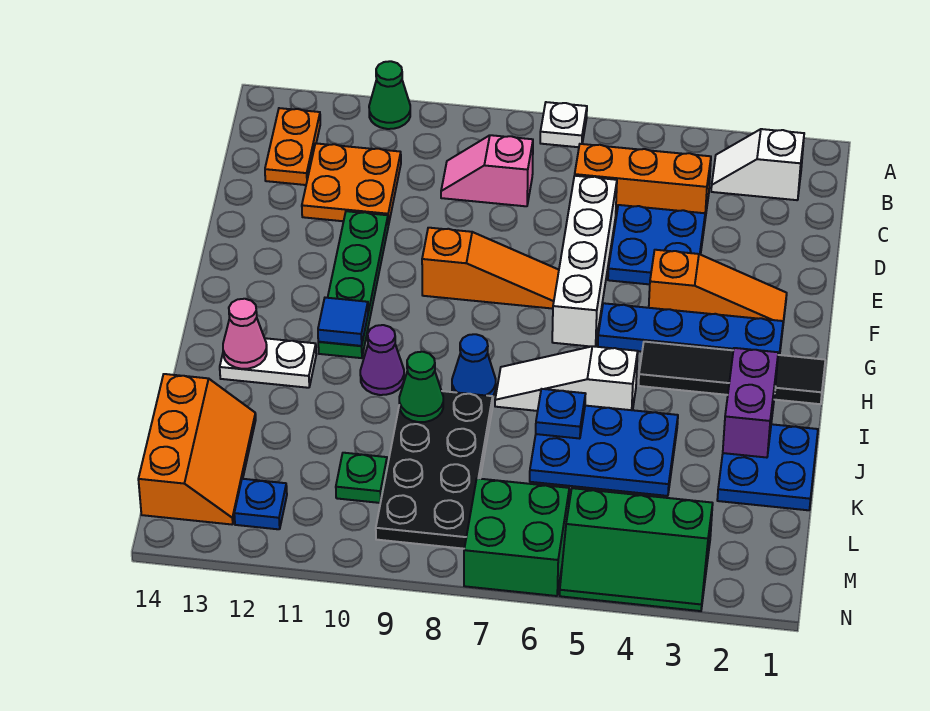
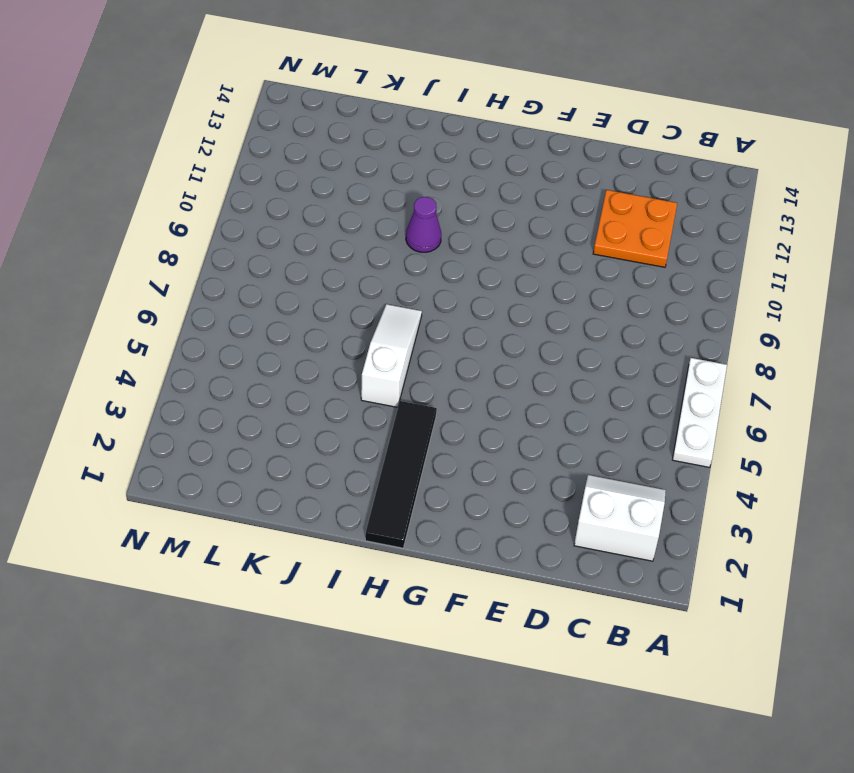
white plate A5:A7 level 1 -> white plate A7 level 1
white slope B2:C3 level 1 top 2 -> white slope B2:B3 level 1 top 2
none -> green cone A11 level 1
none -> orange plate B13:C13 level 1
none -> orange brick C4:C6 level 1
none -> pink slope C8:C9 level 1 top 8

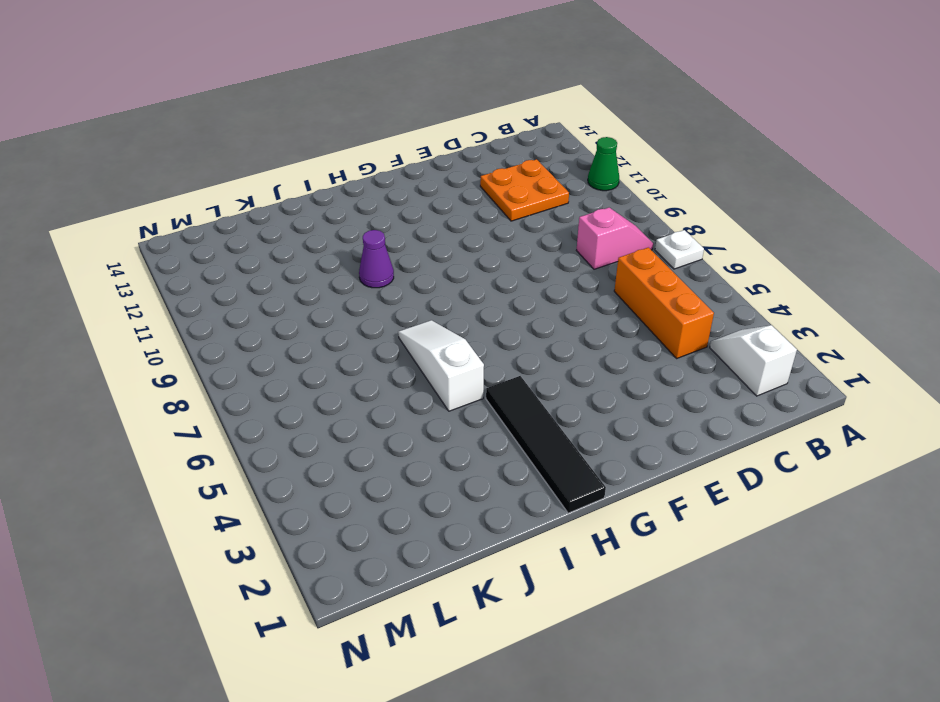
pink slope B8:C8 level 1 top C -> pink slope C8:C9 level 1 top 8
none -> orange plate B13:C13 level 1
none -> blue plate D4:E5 level 1
none -> white brick D6:G6 level 1
none -> green plate E11:H11 level 1

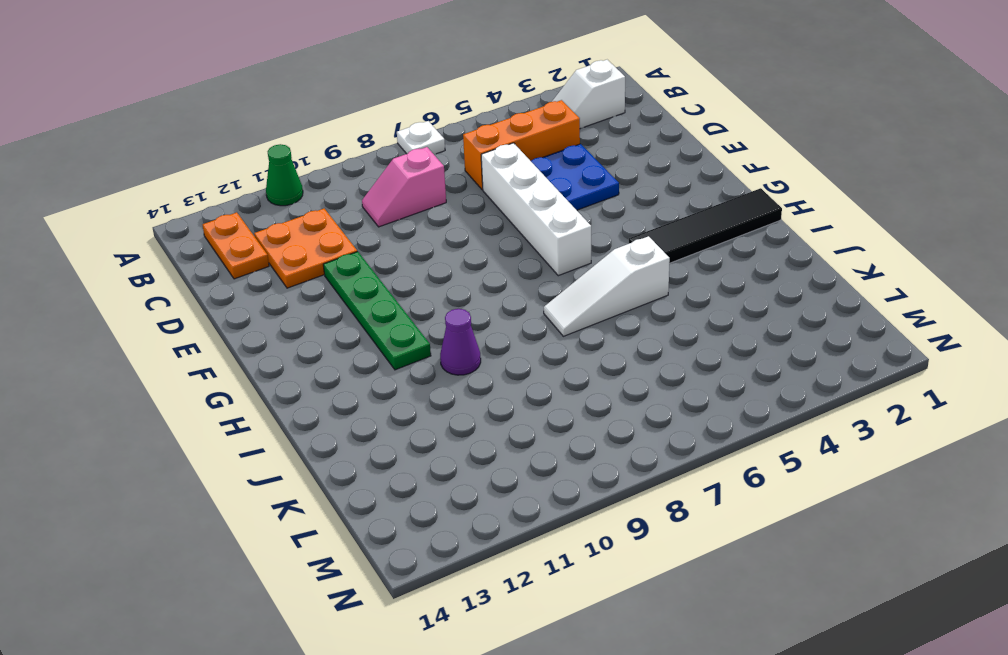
none -> orange slope F2:F4 level 1 top 4
none -> orange slope F7:F9 level 1 top 9
none -> blue plate G2:G5 level 1
none -> blue cone I8 level 1

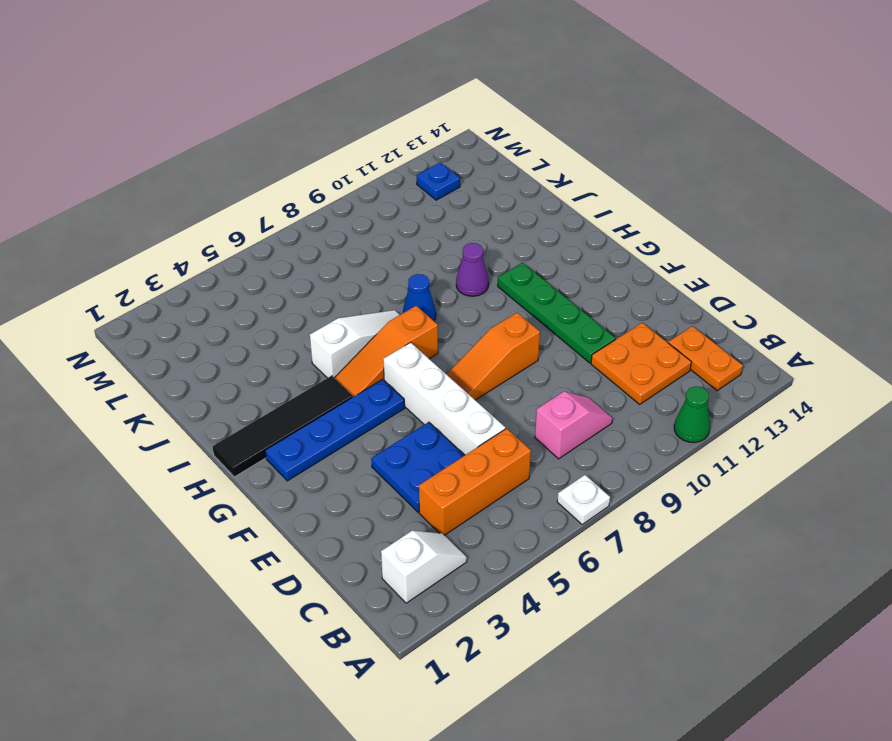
orange slope H5:H7 level 1 top 7 -> orange slope F2:F4 level 1 top 4
none -> white plate I12:I13 level 1
none -> blue plate J1:K2 level 1
none -> blue plate J4:K6 level 1
none -> black plate J8:M9 level 1

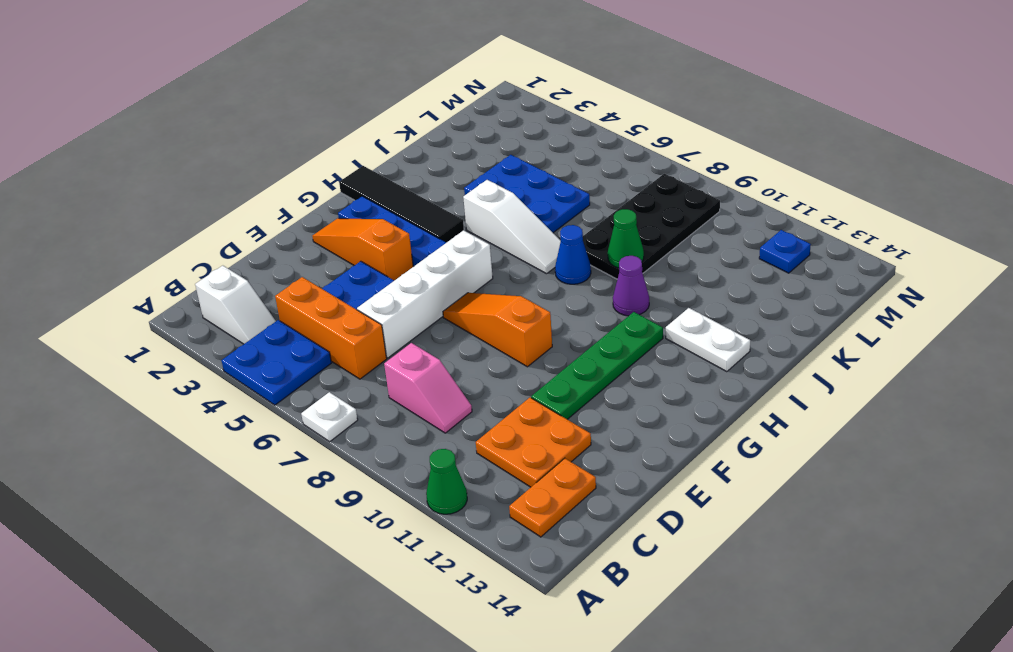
blue plate A4:B5 level 1 -> blue plate J1:K2 level 1
none -> orange slope K13:M14 level 1 top 14
none -> green plate L10 level 1
none -> green slope M3:N5 level 1 top M
none -> green brick M6:N7 level 1

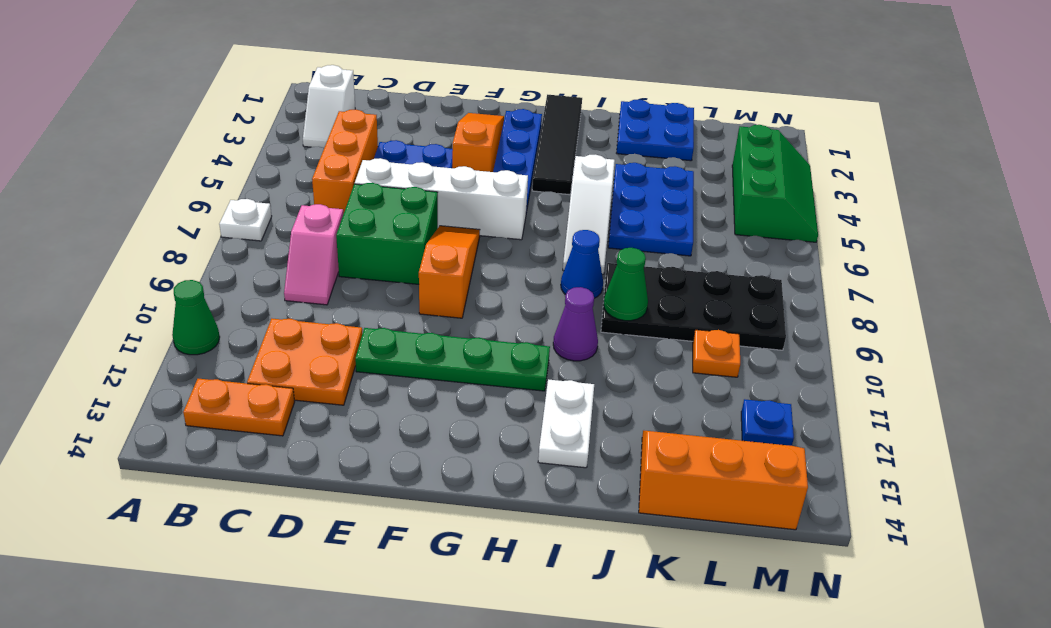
green brick D7:E8 level 1 -> green brick M6:N7 level 1
orange plate L10 level 1 -> green plate L10 level 1
none -> blue tile H11 level 2
none -> purple brick I2:J2 level 2
none -> pink cone I13 level 2
none -> blue plate J6 level 2

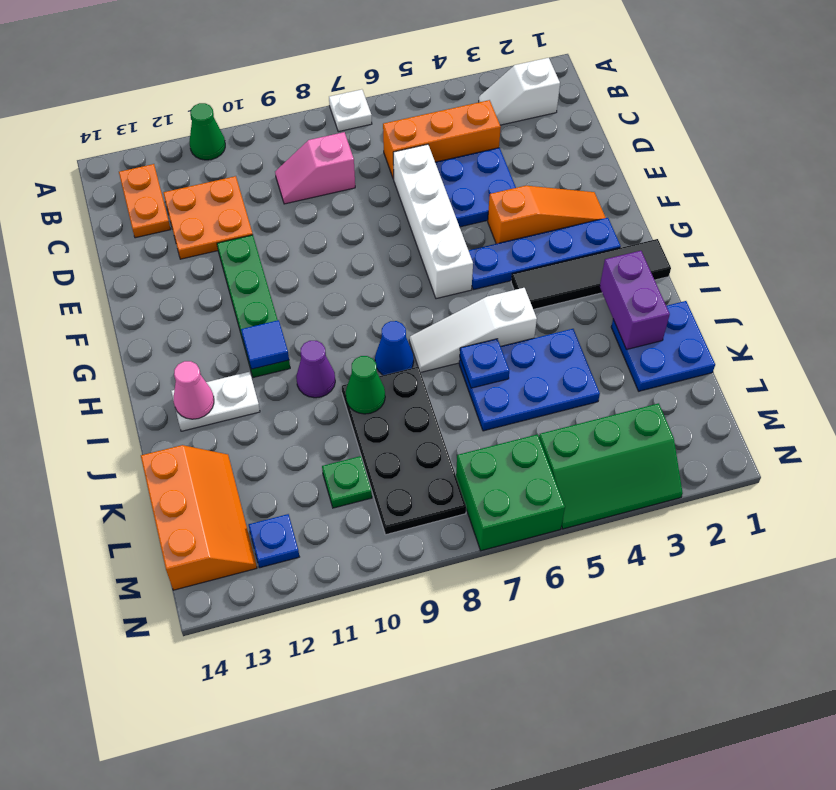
none -> orange slope F7:F9 level 1 top 9

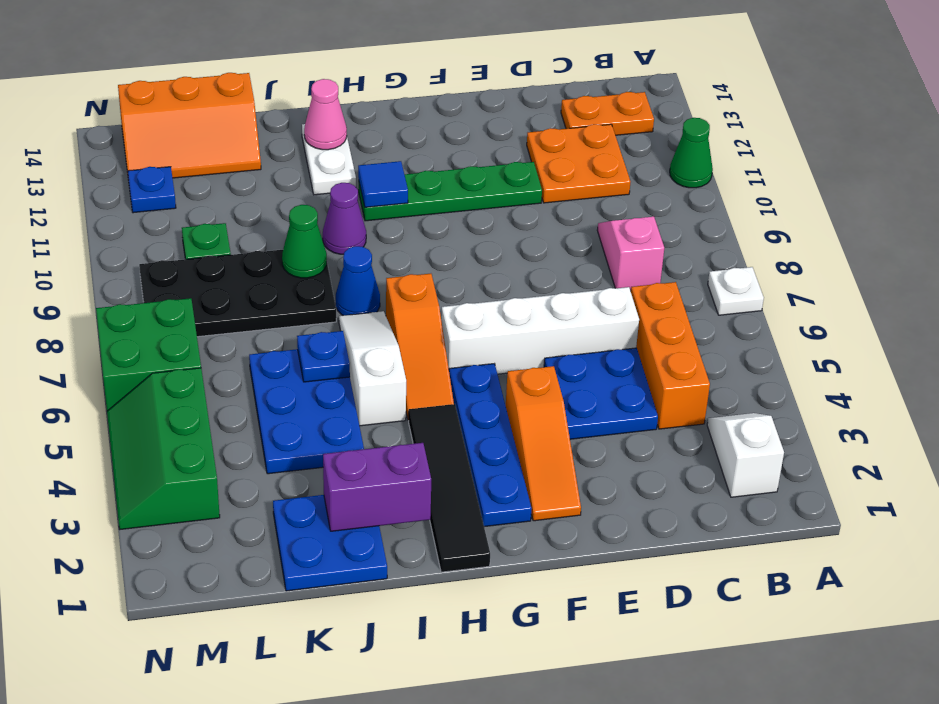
orange slope H5:H7 level 1 top 7 -> orange slope F7:F9 level 1 top 9

